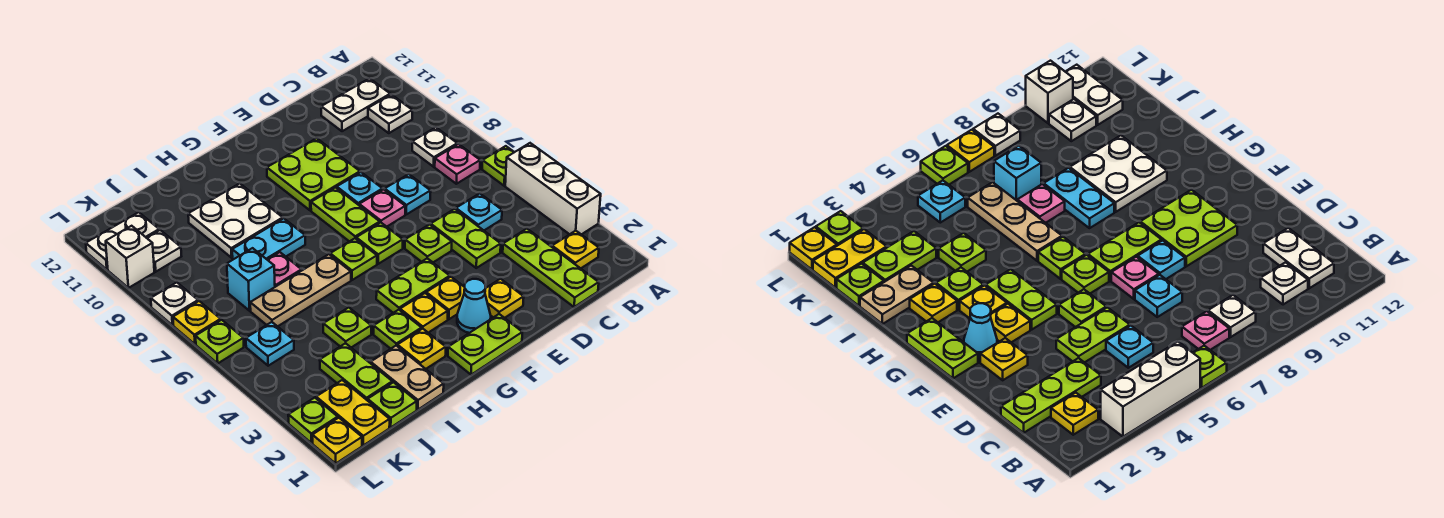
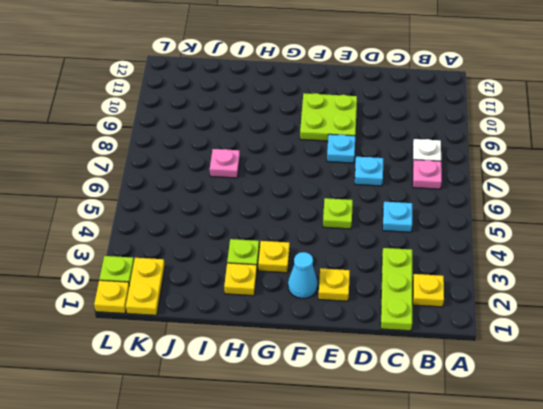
none -> white brick A3:A5 level 1
none -> lime plate A6 level 1
none -> white plate B10 level 1
none -> white plate B11:C11 level 1

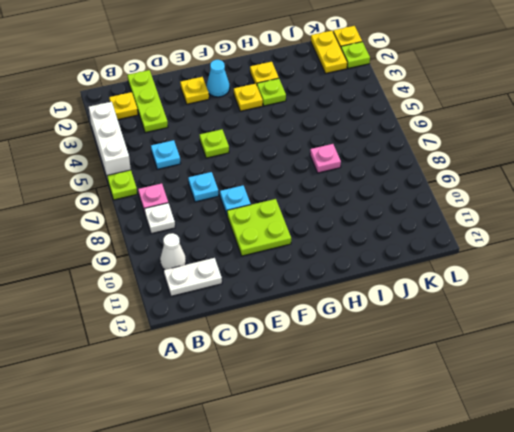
white cone B10 level 1 -> white plate B10 level 1
none -> lime plate D4:D5 level 1
none -> pink plate E7 level 1
none -> lime plate F1:G1 level 1
none -> yellow plate F3 level 1

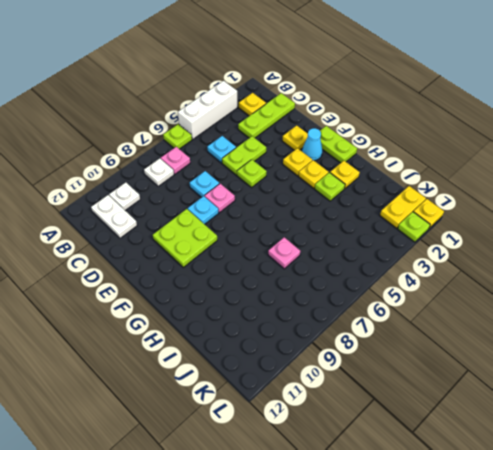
none -> lime plate F4:G4 level 1
none -> lime plate F6 level 1
none -> lime plate F7:F8 level 1
none -> lime plate G6 level 1

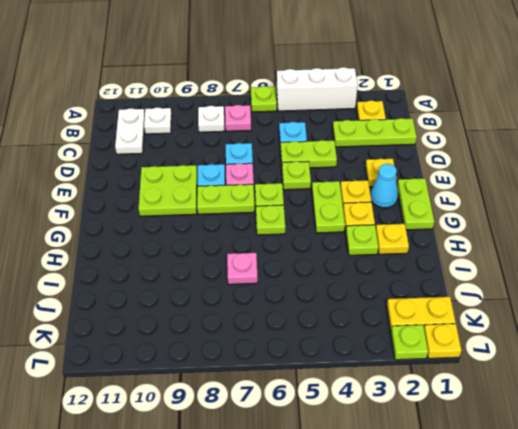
none -> tan plate H6:J6 level 1
none -> cyan plate H8:I8 level 1
none -> white plate H9:I10 level 1
none -> tan plate I1:I2 level 1

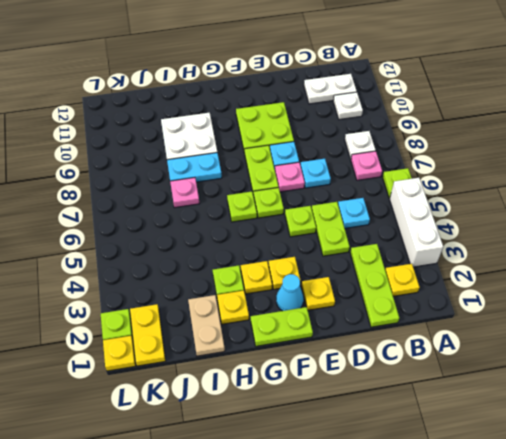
none -> lime plate F4:G4 level 1
none -> tan plate H6:J6 level 1
none -> lime plate I4 level 1
none -> lime plate J1 level 1

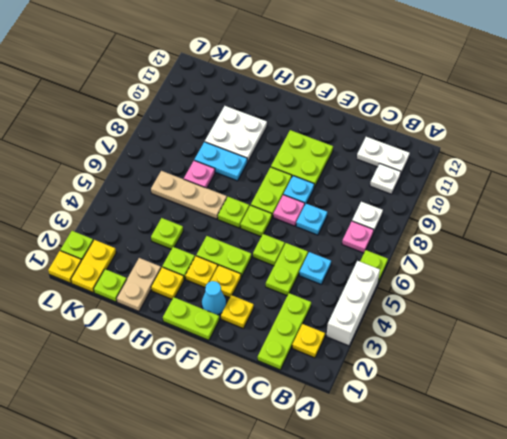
none -> lime plate J2:J3 level 1
none -> cyan brick J7 level 1
none -> cyan plate K5 level 1
none -> white plate K10 level 1

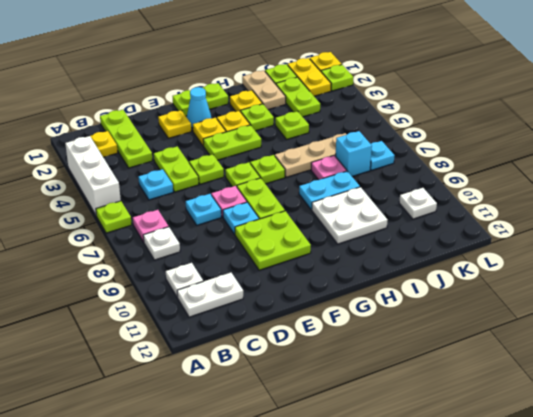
cyan plate K7 level 1 -> cyan plate K5 level 1
none -> white plate K11:L11 level 1
none -> lime plate L6 level 1
none -> yellow plate L7 level 1
none -> white plate L8 level 1

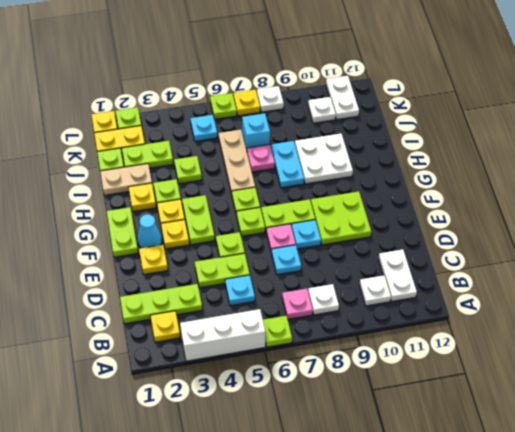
none -> white brick L10 level 1

